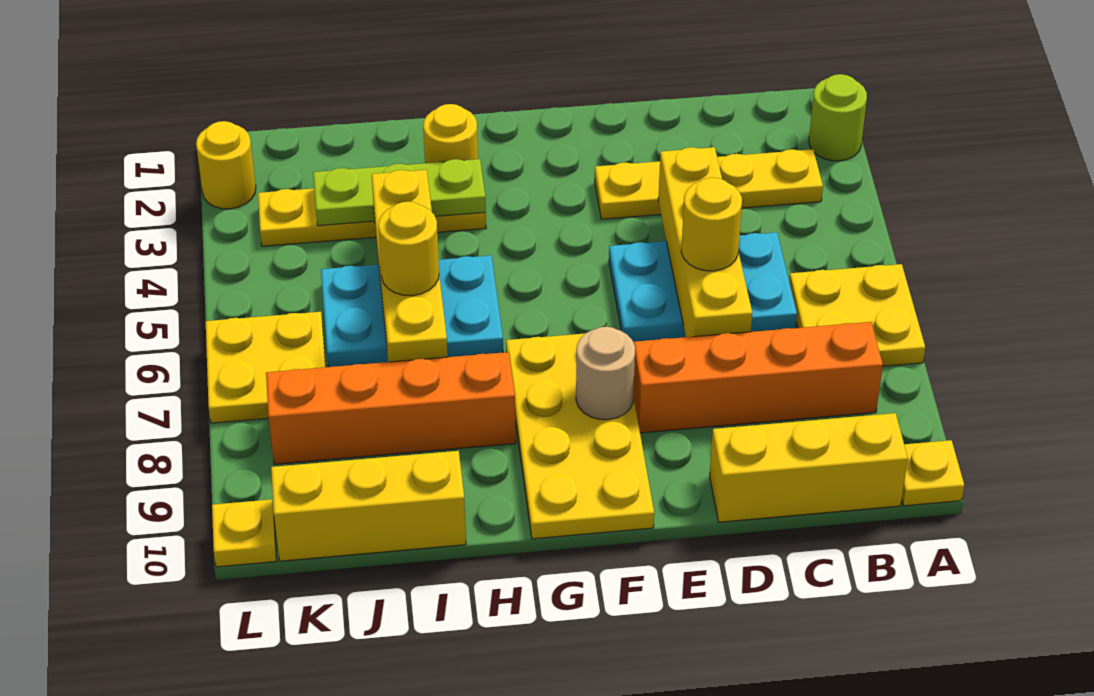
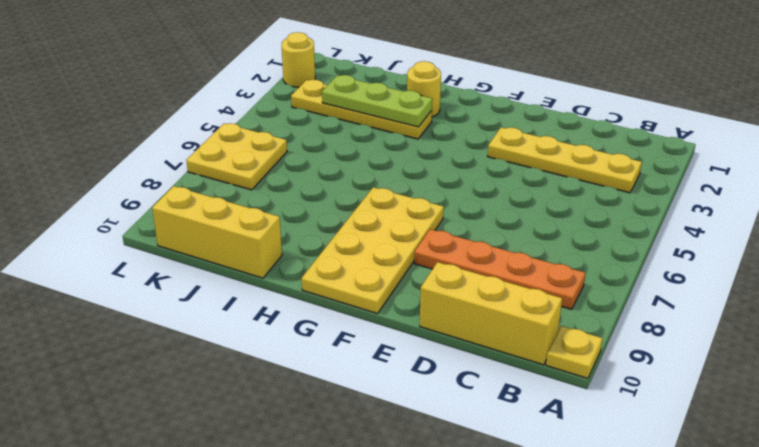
orange plate B8:E8 level 1 -> orange brick B8:E8 level 1
none -> lime round brick A2 level 1
none -> yellow plate A6:B7 level 1
none -> cyan plate C5:E6 level 1

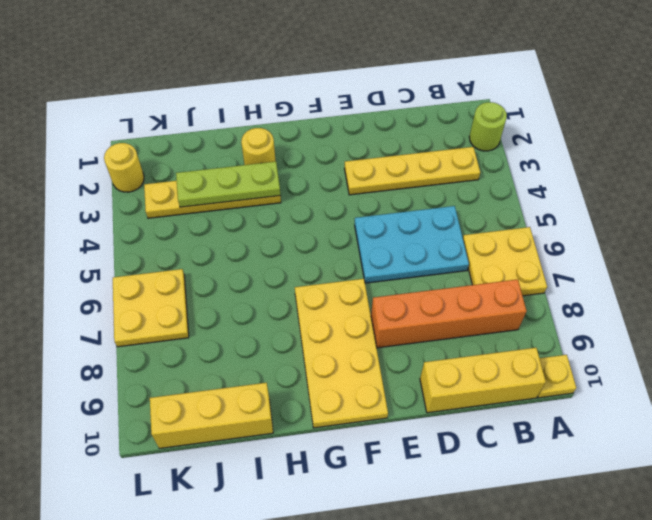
none -> cyan plate H5:J6 level 1
none -> orange brick H8:K8 level 1
none -> yellow plate L10 level 1

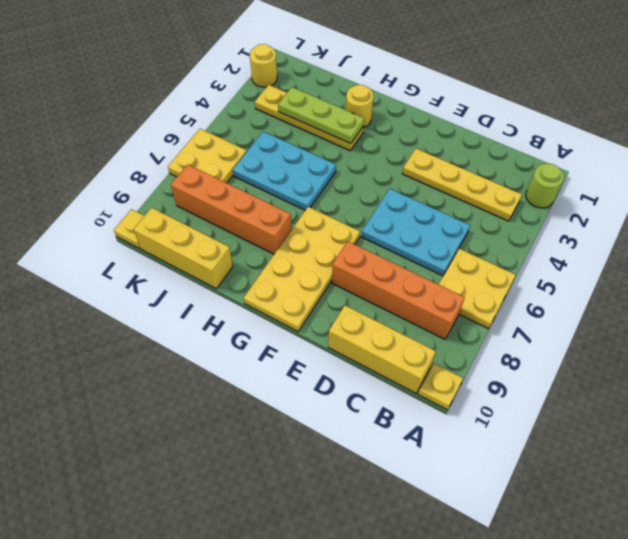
none -> yellow brick D4:D7 level 2
none -> tan round brick F8 level 2
none -> yellow brick I4:I7 level 2

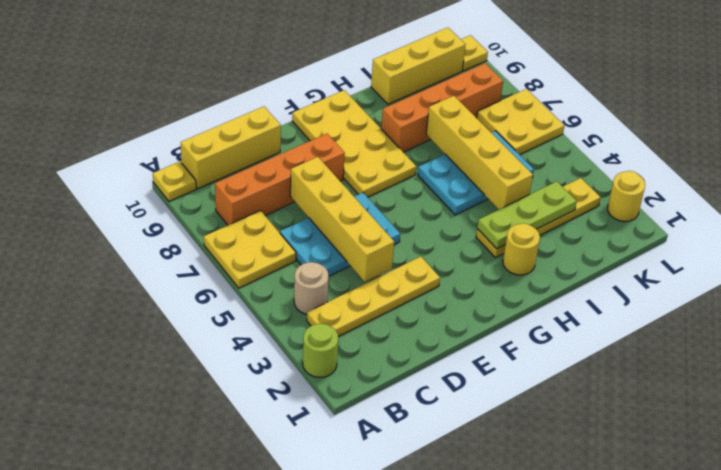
tan round brick B4 level 1 -> tan round brick F8 level 2
none -> yellow round brick D6 level 3
none -> yellow round brick I6 level 3

